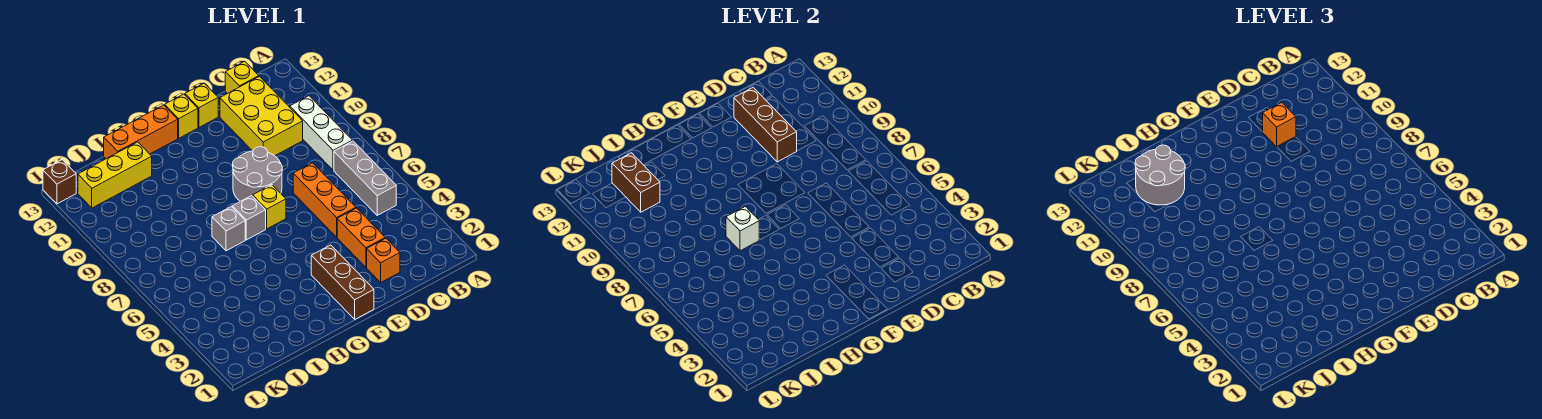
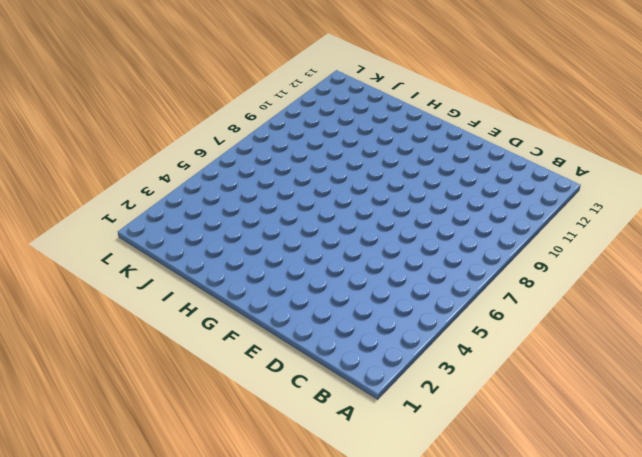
none -> grey brick B5:B7 level 1
none -> white brick B8:B10 level 1
none -> yellow brick C10:D12 level 1

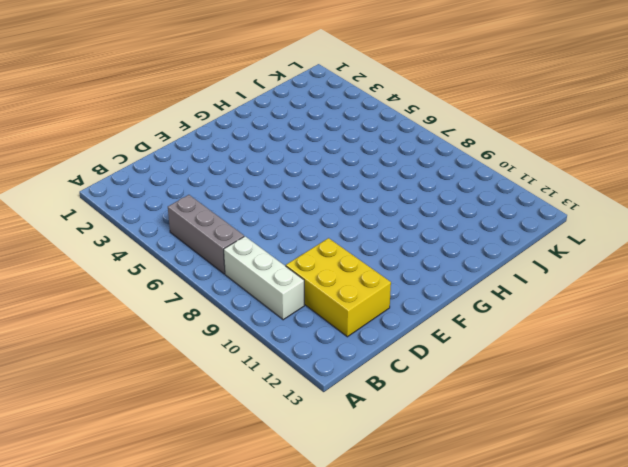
none -> yellow brick C13 level 1
none -> orange brick D2 level 1
none -> orange brick D3:D4 level 1

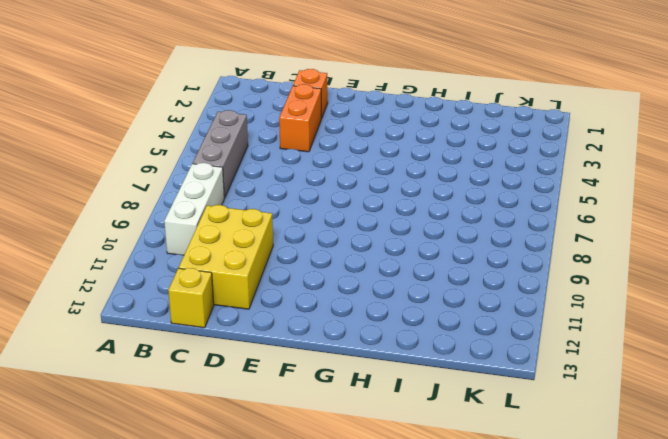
none -> orange brick D5:D7 level 1
none -> grey round brick E8:F9 level 1
none -> yellow brick E13 level 1

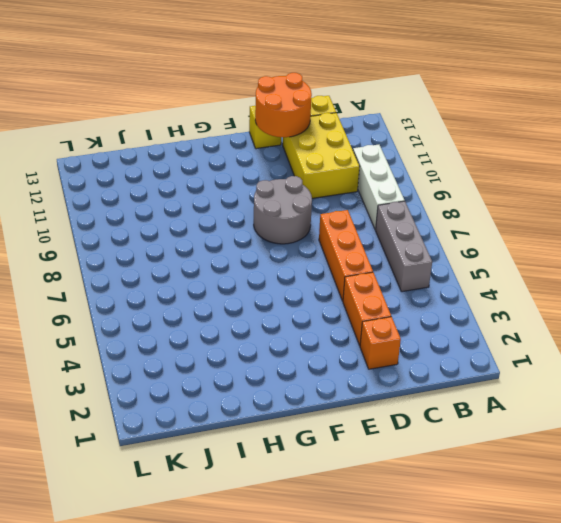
orange round brick D12:E13 level 2 -> brown brick D10:D12 level 2
none -> brown brick F1:F3 level 1
none -> yellow brick F7 level 1
none -> yellow brick F13 level 1

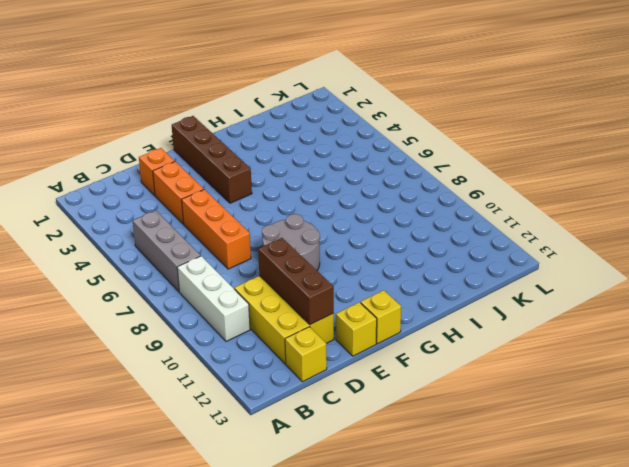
brown brick F1:F4 level 1 -> brown brick F1:F3 level 1
none -> yellow brick F7 level 1
none -> grey brick G7 level 1
none -> orange brick G13:I13 level 1

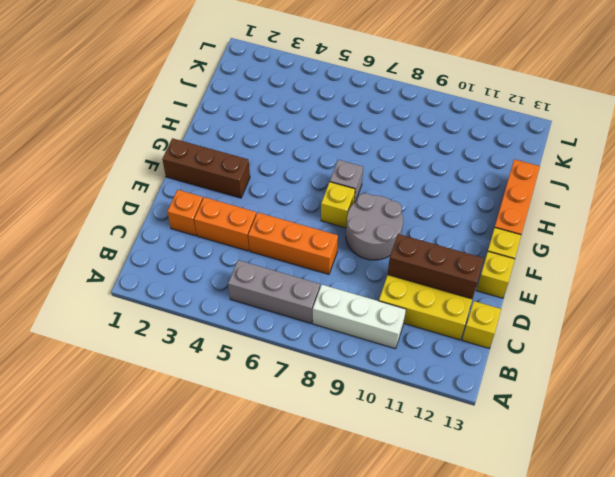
none -> grey brick H7 level 1
none -> yellow brick I12:K12 level 1
none -> brown brick L13 level 1

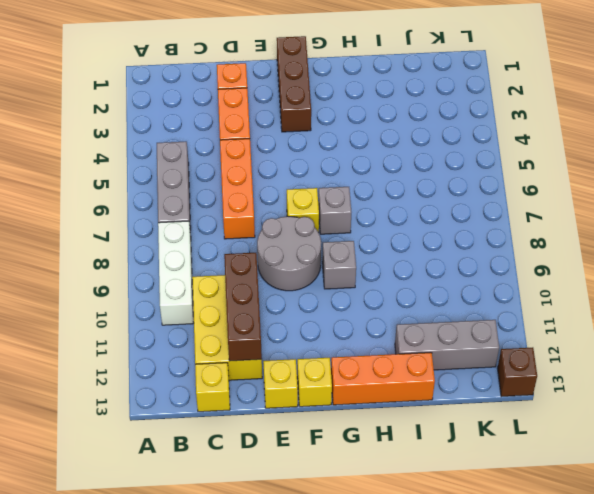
grey brick G9 level 1 -> grey brick H7 level 1
grey brick I12:K12 level 1 -> yellow brick I12:K12 level 1
none -> white brick H7 level 2
none -> brown brick J11:J12 level 2
none -> orange brick D11 level 3

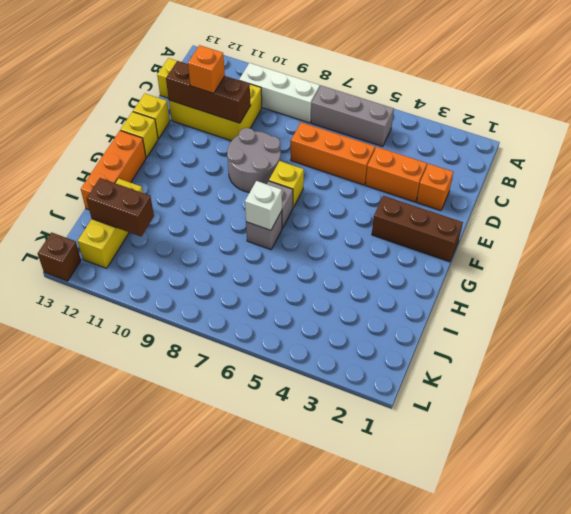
none -> grey round brick I11:J12 level 3

